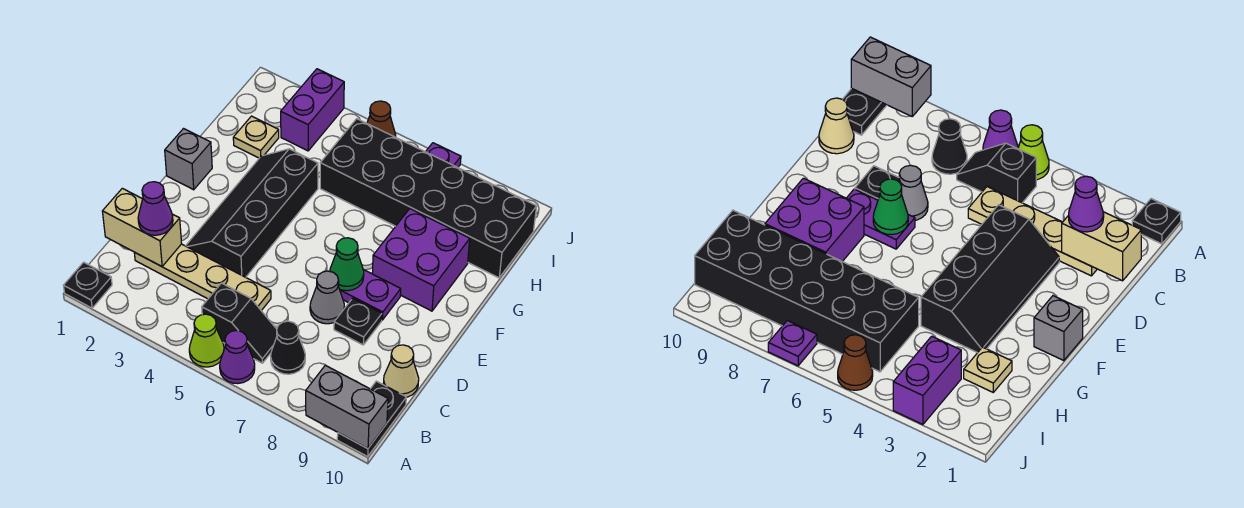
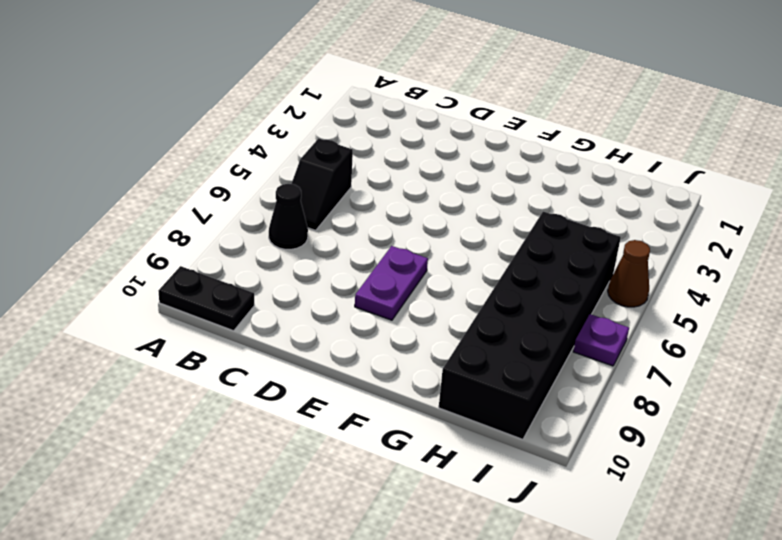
none -> black plate A1 level 1
none -> lime cone A5 level 1
none -> purple cone A6 level 1

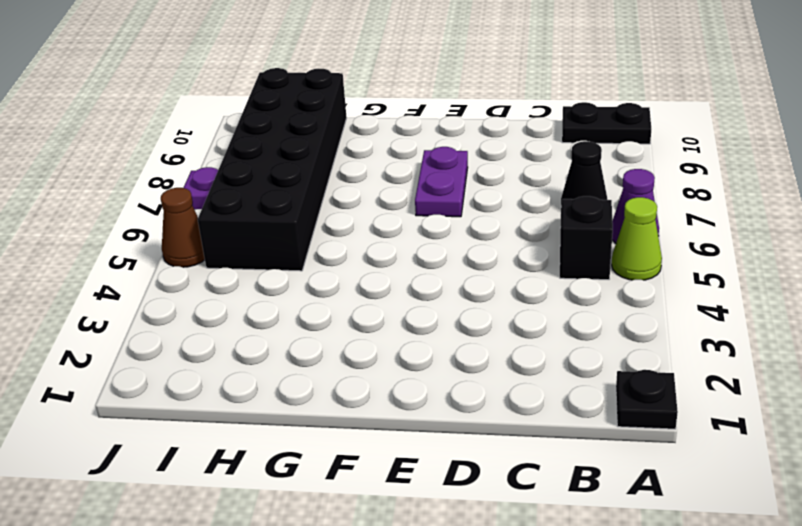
none -> tan plate C2:C5 level 1
none -> tan cone C10 level 1
none -> black slope D3:G4 level 1 top 4

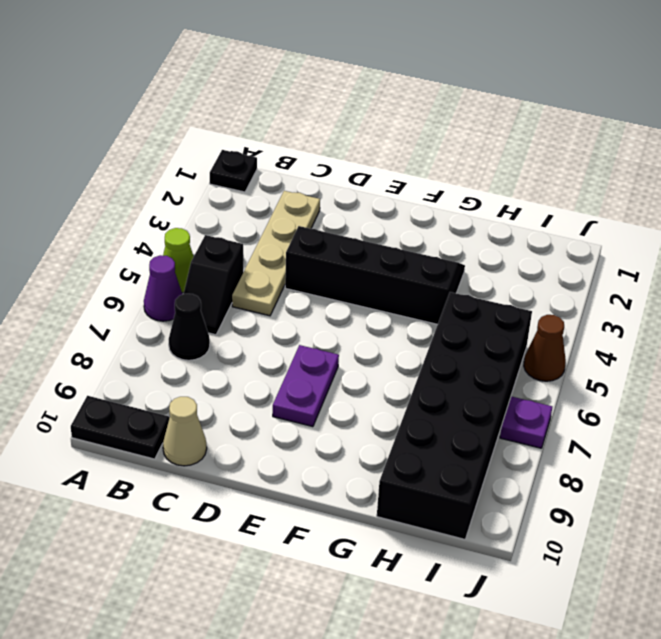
none -> grey cone D7 level 1
none -> black plate D8 level 1
none -> grey brick F1 level 1

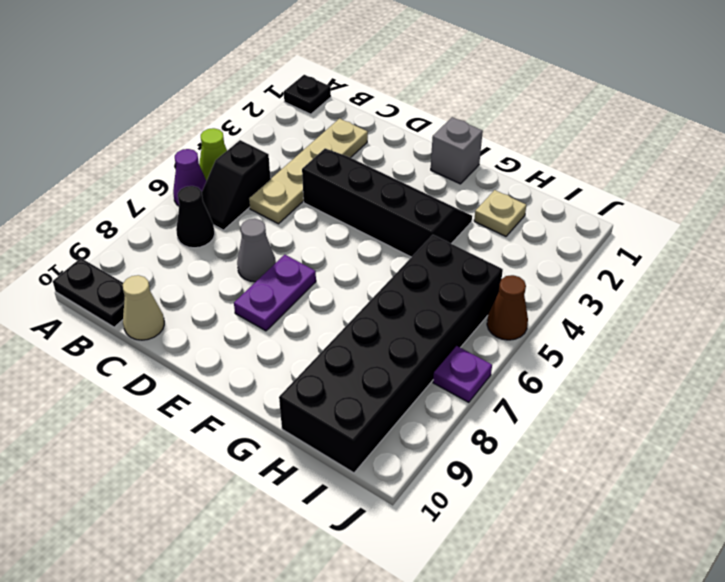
none -> black plate D8 level 1
none -> purple brick F8:G9 level 1
none -> purple brick I3:J3 level 1

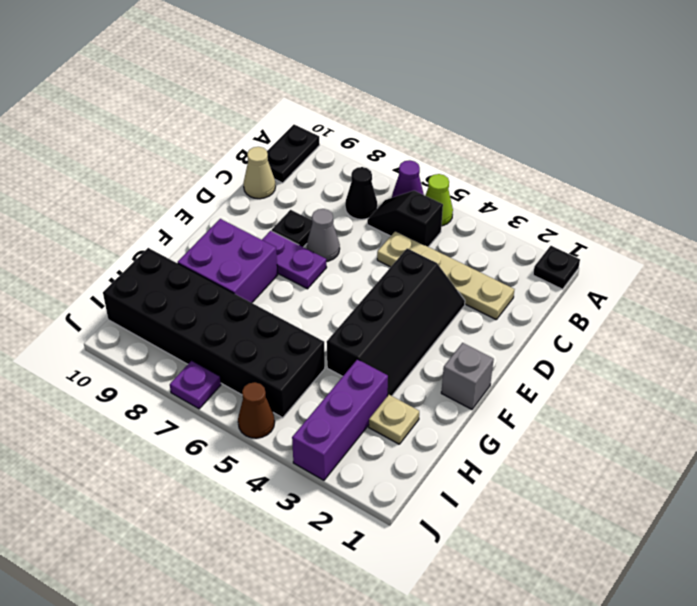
purple brick H3:J3 level 1 -> purple brick I3:J3 level 1
none -> grey brick A9:A10 level 2
none -> tan brick C1:C2 level 2
none -> green cone E7 level 2

